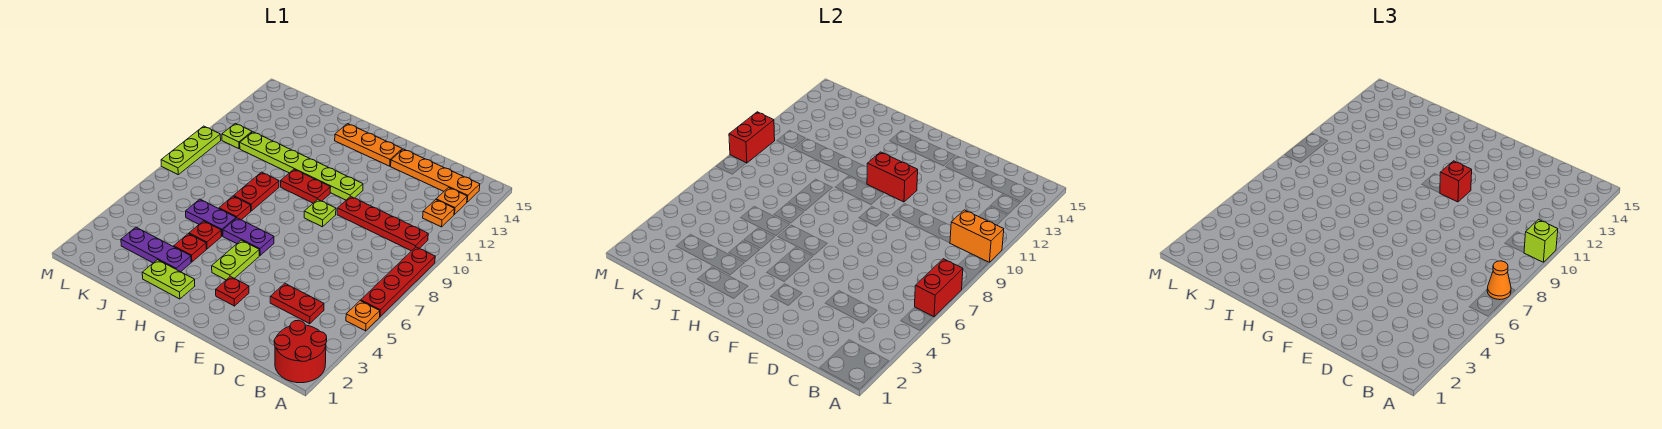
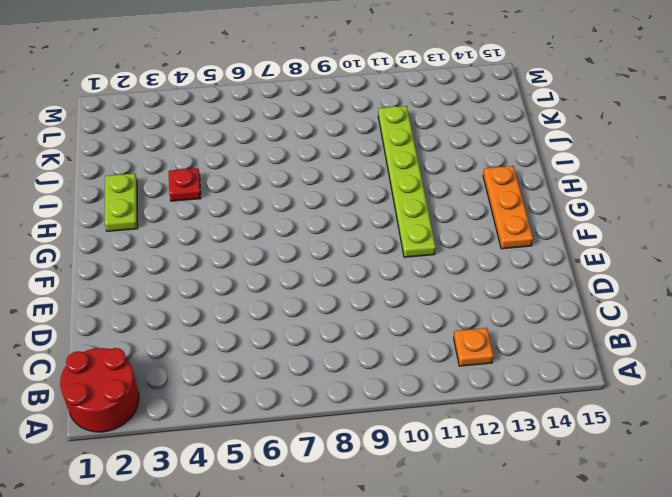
none -> orange plate A5 level 1
none -> red plate A6:A9 level 1
none -> red plate B10:E10 level 1
none -> orange plate B13 level 1

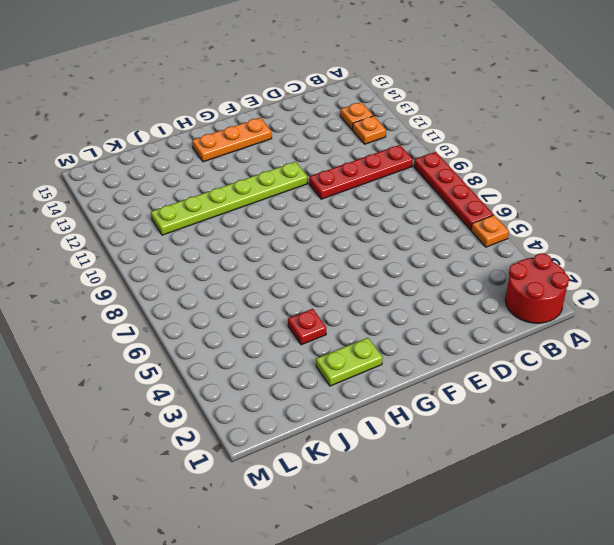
none -> orange plate B14:E14 level 1
none -> red plate C4:D4 level 1
none -> red plate F3 level 1
none -> lime plate F9 level 1

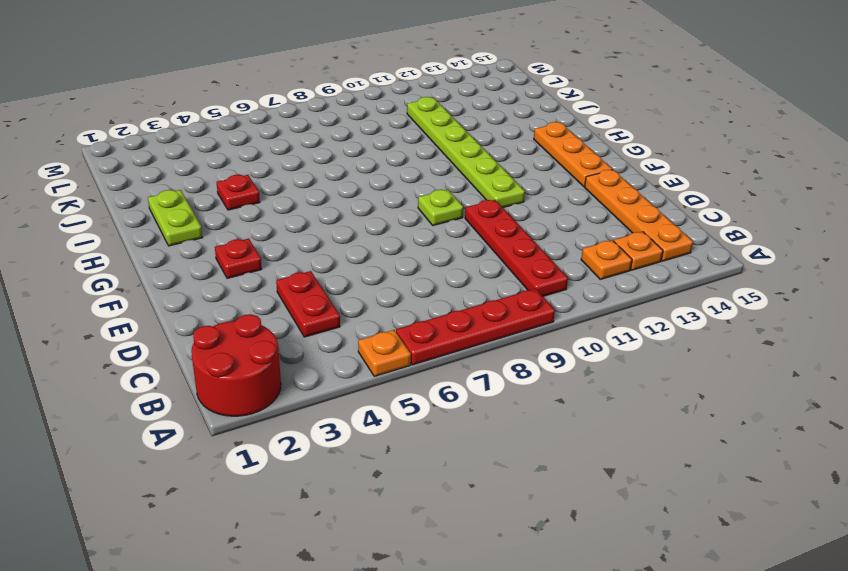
none -> lime plate G4:G5 level 1
none -> purple plate G6:H6 level 1
none -> red plate G10:H10 level 1
none -> purple plate I3:K3 level 1

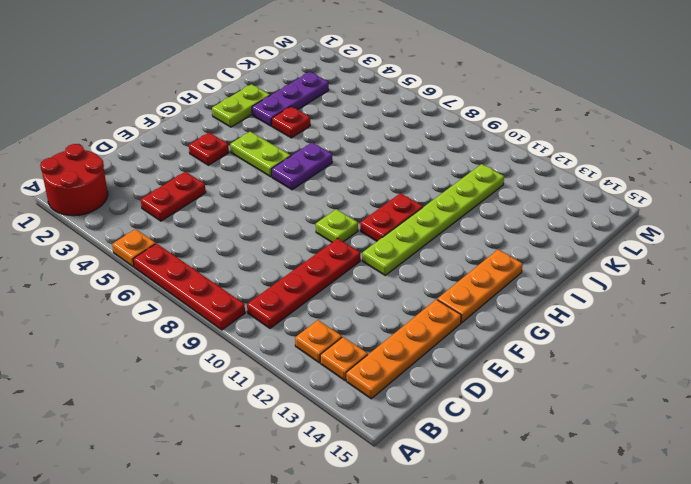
none -> red plate I5 level 1
none -> purple plate I6:J6 level 1
none -> red plate I7 level 1
none -> red plate I8:I9 level 1

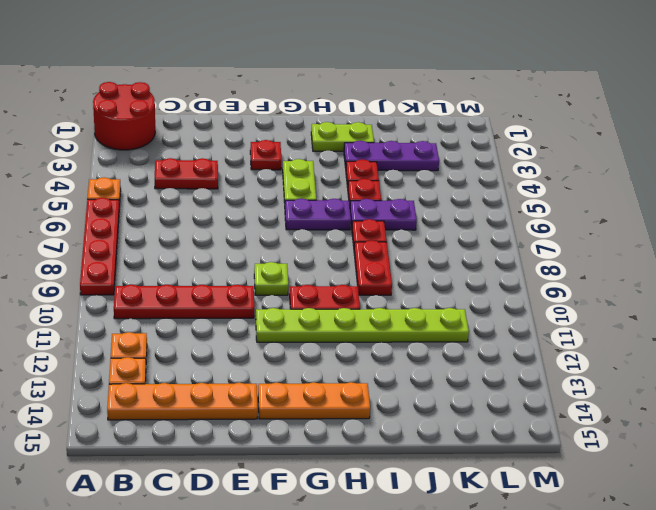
none -> lime plate L11 level 1
none -> lime plate M8:M10 level 1
none -> red brick A6:A7 level 2
none -> orange brick A10:B10 level 2

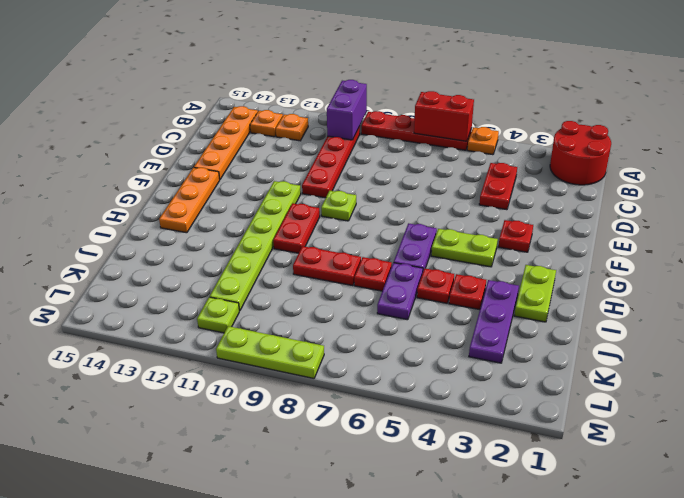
purple brick A10:B10 level 2 -> orange brick A10:B10 level 2
none -> red brick F11:G11 level 2
none -> red brick M9:M10 level 2
none -> orange cone A7 level 3
none -> lime brick A10 level 3

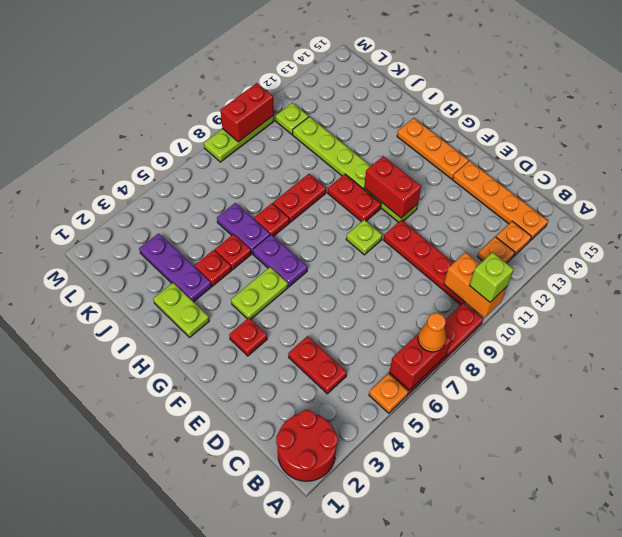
none -> red brick F11 level 3

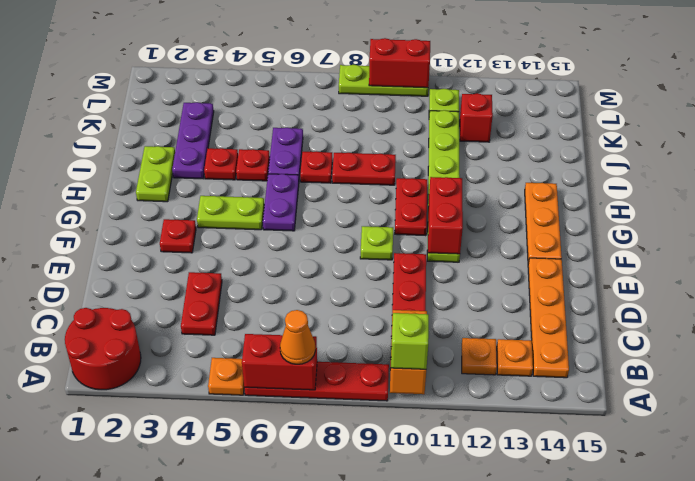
red brick K12 level 1 -> red brick F11 level 3

